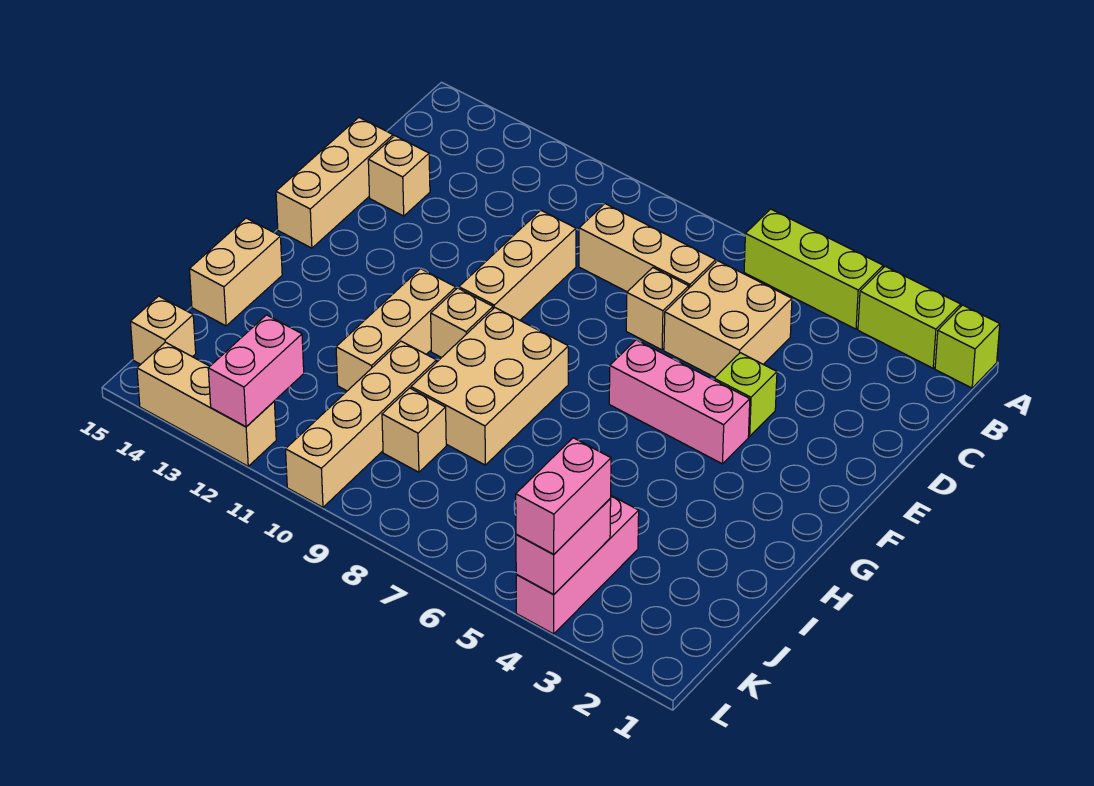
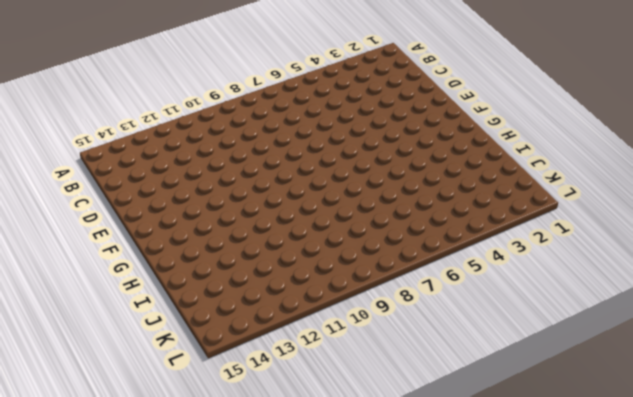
none -> lime brick A1 level 1
none -> lime brick A2:A3 level 1
none -> lime brick A4:A6 level 1

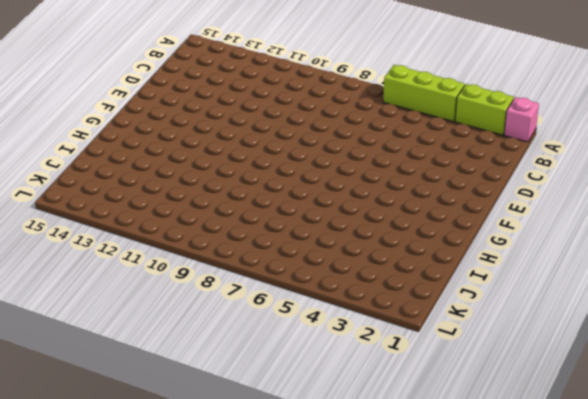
pink brick A1 level 1 -> lime brick A1 level 1
none -> tan brick C5:D6 level 1
none -> tan brick C7:C9 level 1
none -> tan brick D7 level 1

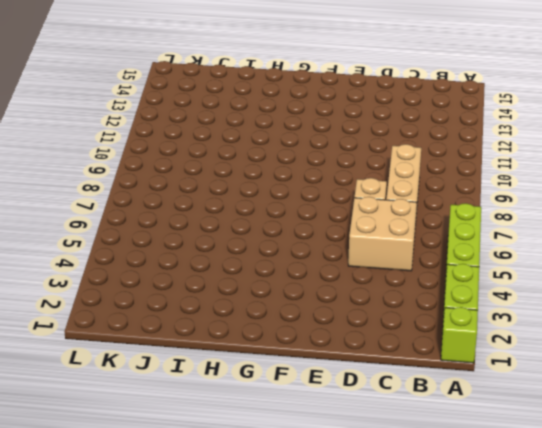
none -> tan brick D10:F10 level 1
none -> tan brick D14 level 1
none -> tan brick D15:F15 level 1

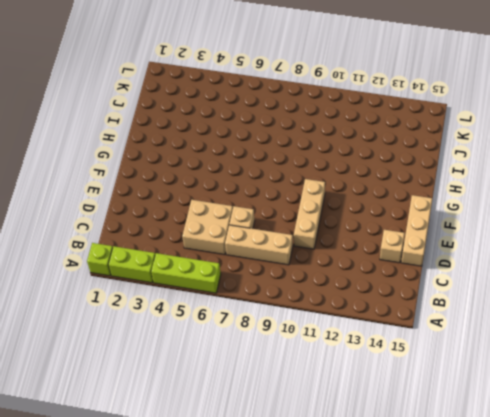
none -> lime brick E4 level 1
none -> pink brick F4:F6 level 1
none -> tan brick G8:I9 level 1

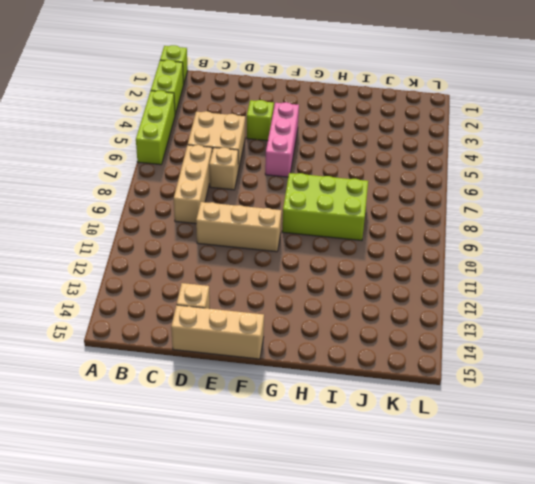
lime brick G8:I9 level 1 -> tan brick G8:I9 level 1
none -> tan brick G10 level 1
none -> tan brick G11:I11 level 1
none -> tan brick H15:I15 level 1

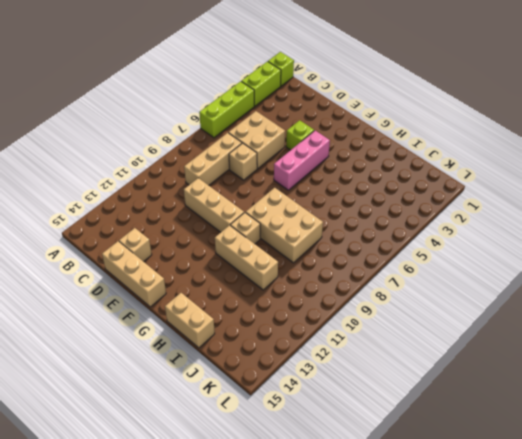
none -> tan brick I10:L10 level 1
none -> pink brick J4:L4 level 1
none -> tan brick J9 level 1

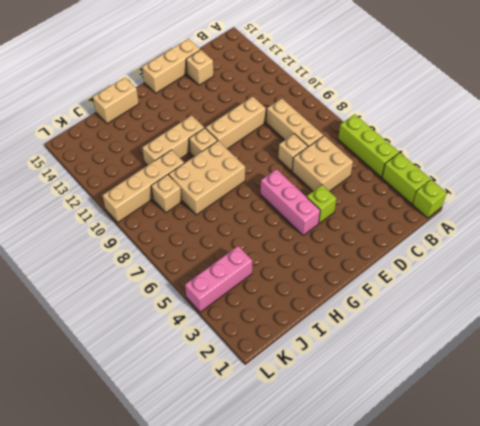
none -> tan brick K15 level 1
none -> tan brick L12:L14 level 1
none -> pink brick K4:L4 level 2

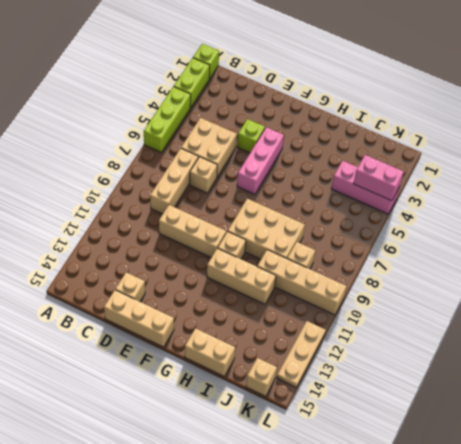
tan plate L12:L14 level 1 -> tan brick L12:L14 level 1
none -> pink brick K12:L12 level 2
none -> pink brick K4:L4 level 3

